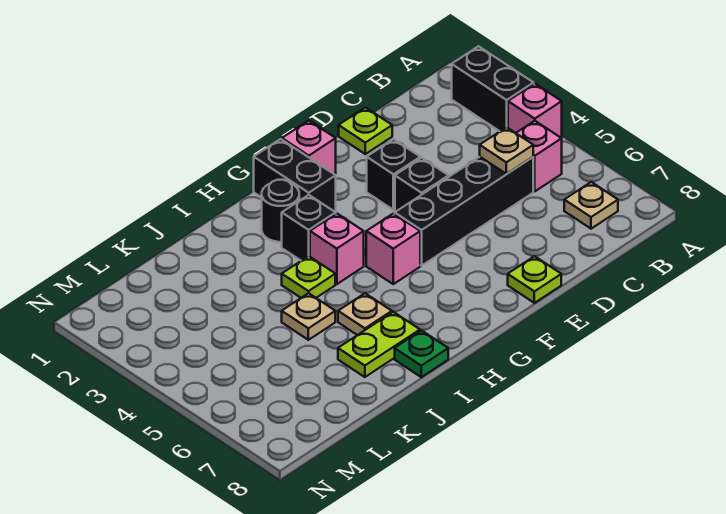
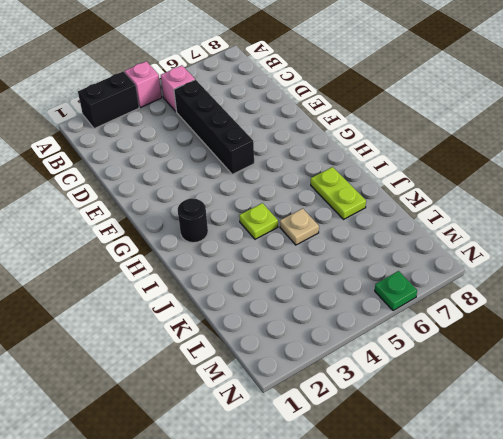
green plate N6 level 1 -> green plate I8 level 1
none -> tan plate B7 level 1
none -> lime plate D1 level 1
none -> black brick E3 level 1

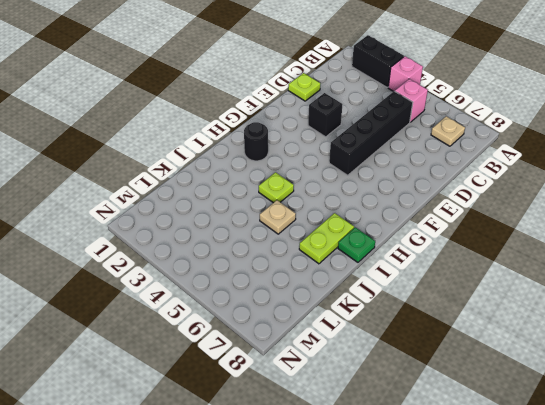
none -> black brick E4 level 1
none -> lime plate E8 level 1
none -> pink brick F1 level 1

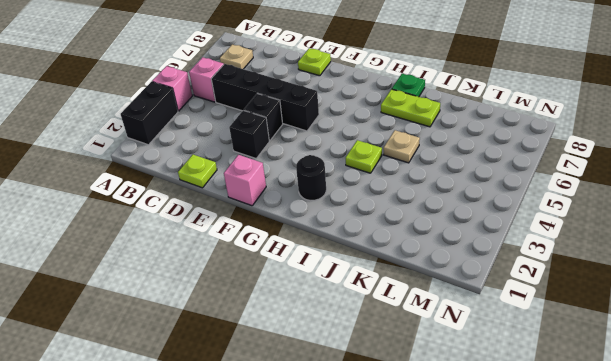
none -> black brick G1:G2 level 1
none -> pink brick G5 level 1
none -> black brick H3 level 1

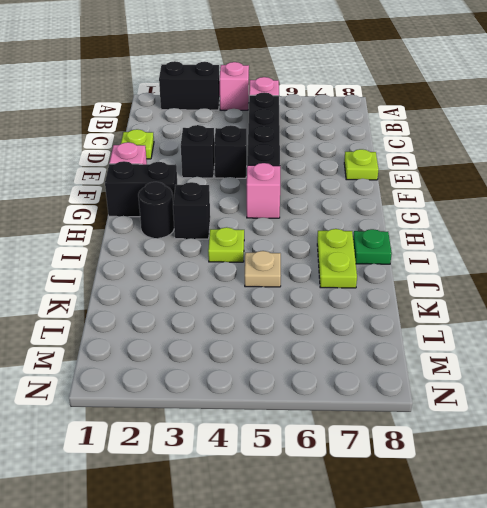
none -> tan plate B7 level 1
none -> pink brick H4 level 1
none -> tan plate I6 level 1

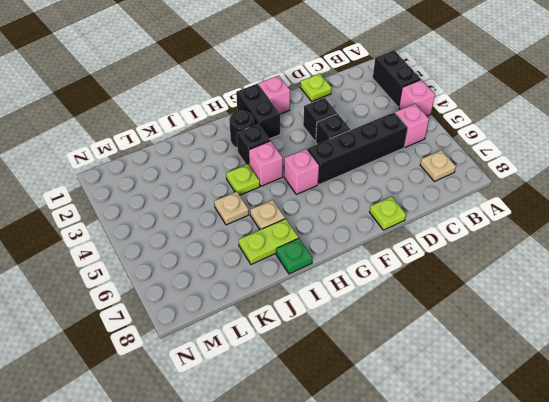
none -> tan plate C5 level 2

